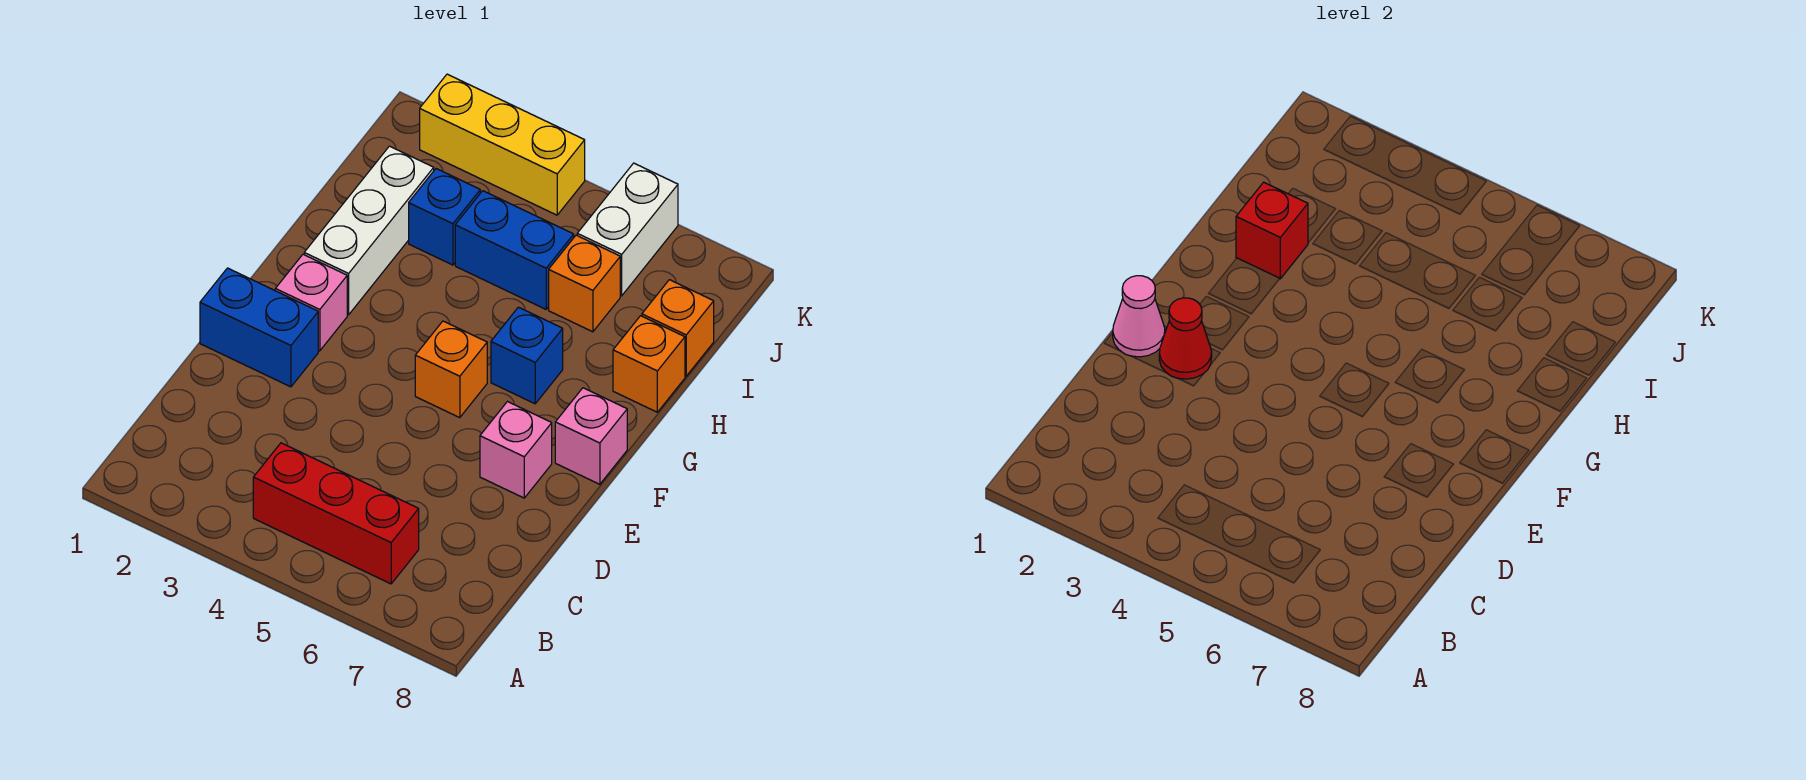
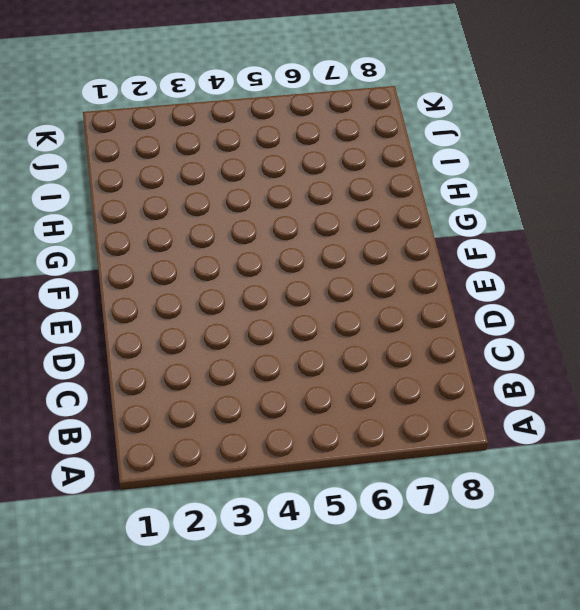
none -> red brick B4:B6 level 1
none -> blue brick E1:E2 level 1
none -> pink brick E7 level 1

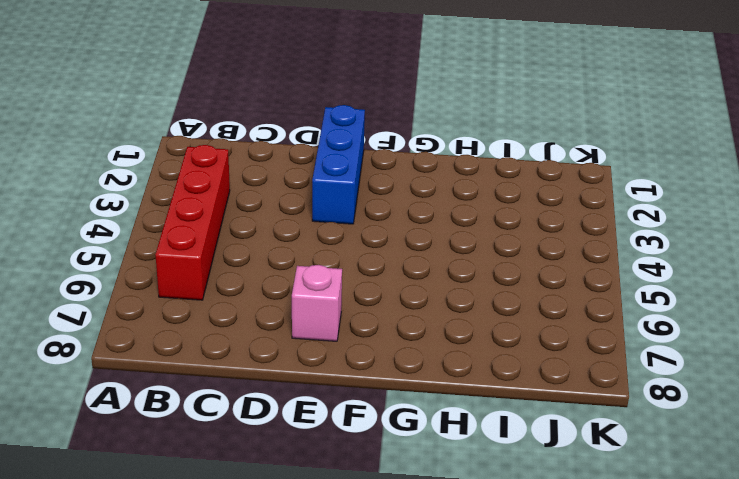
red brick B3:B6 level 1 -> red brick B4:B6 level 1
blue brick E1:E3 level 1 -> blue brick E1:E2 level 1
none -> pink brick F2 level 1
none -> orange brick F5 level 1
none -> pink brick F8 level 1

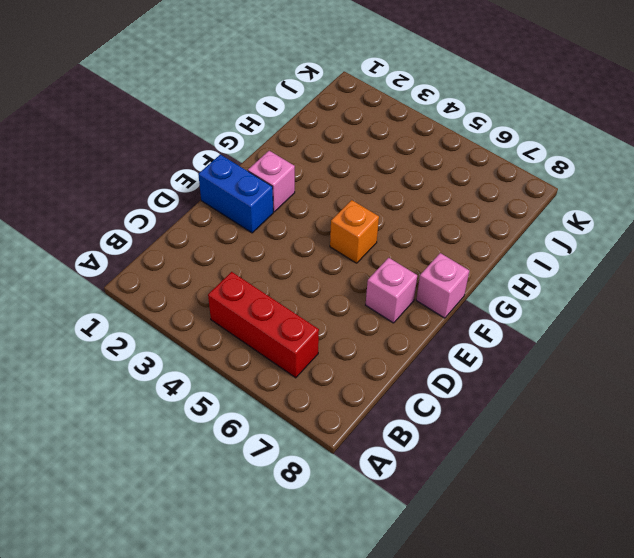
none -> white brick G2:I2 level 1
none -> blue brick G6 level 1
none -> orange brick H8 level 1

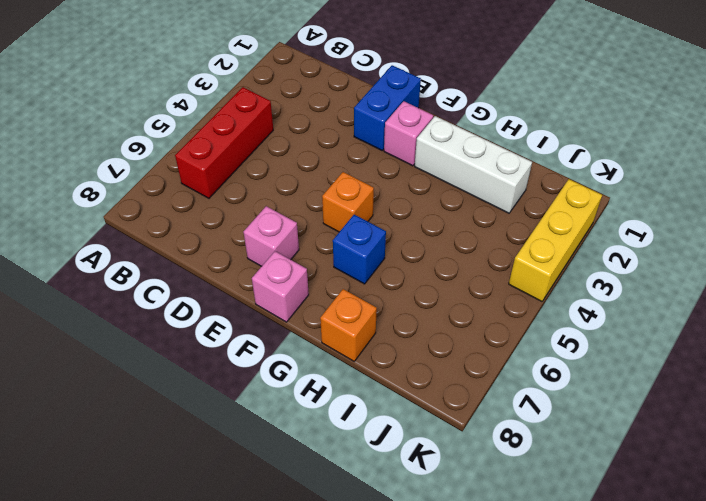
none -> blue brick I3 level 1
none -> blue brick I4:I5 level 1
none -> orange brick I6 level 1

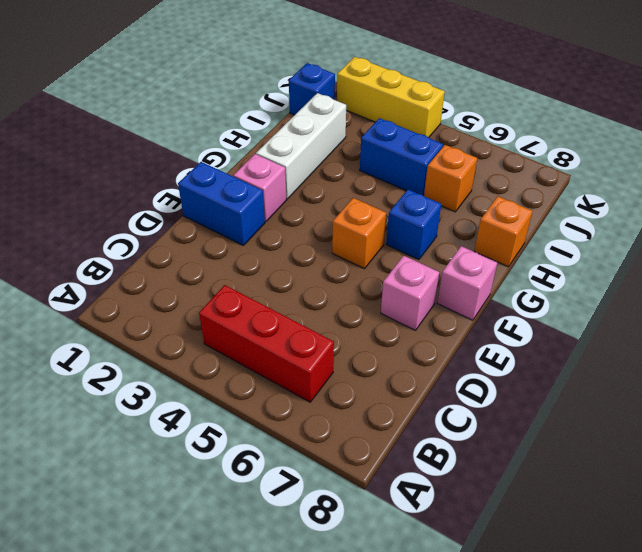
blue brick J1 level 1 -> blue brick I3 level 1
none -> orange brick I8 level 1
none -> white brick J6:K6 level 1
none -> pink cone E1 level 2

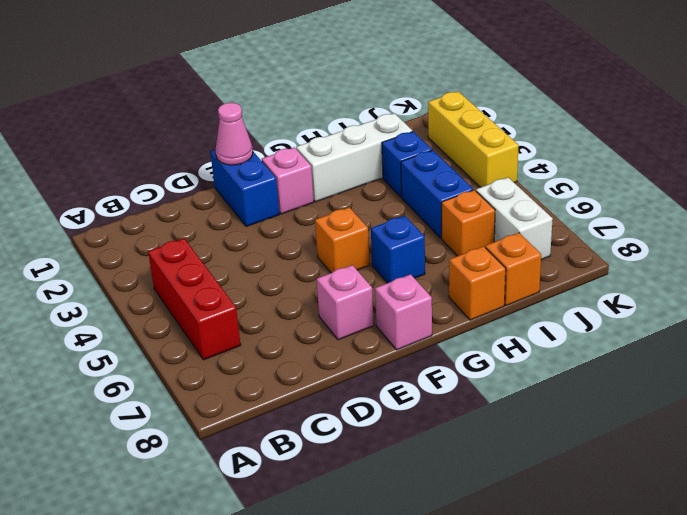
white brick J6:J7 level 1 -> white brick J6:K6 level 1
none -> red cone E2 level 2
none -> red brick H2 level 2

